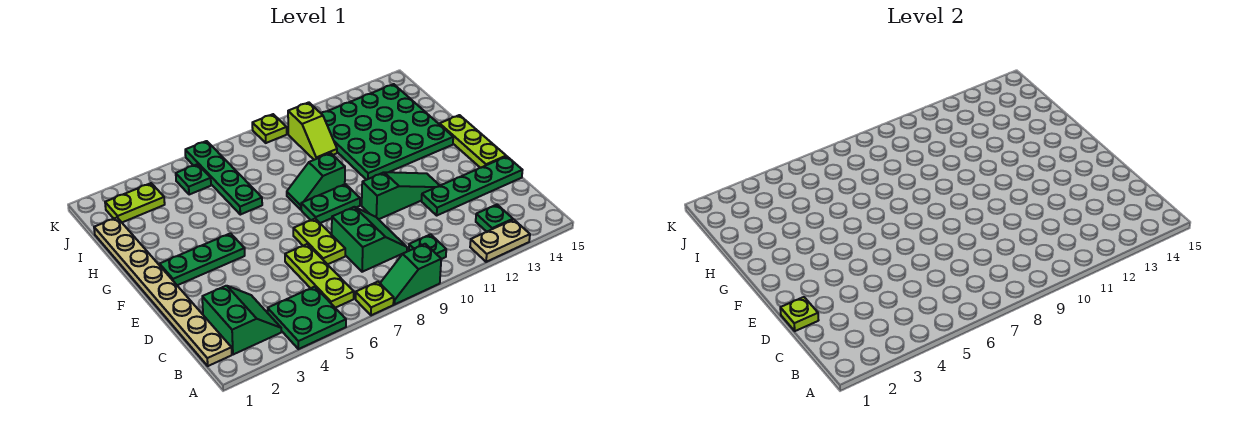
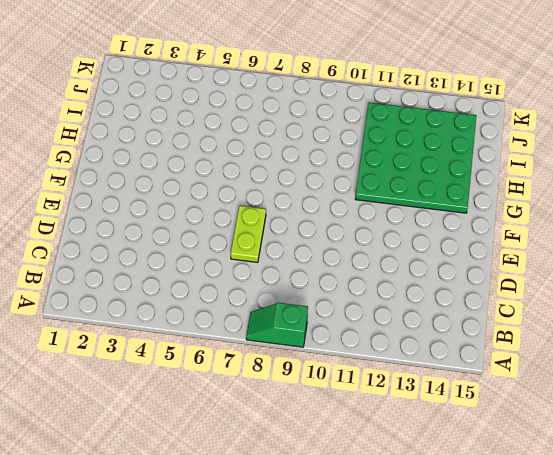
none -> green plate A4:B5 level 1
none -> lime plate A7 level 1
none -> tan plate A12:A13 level 1

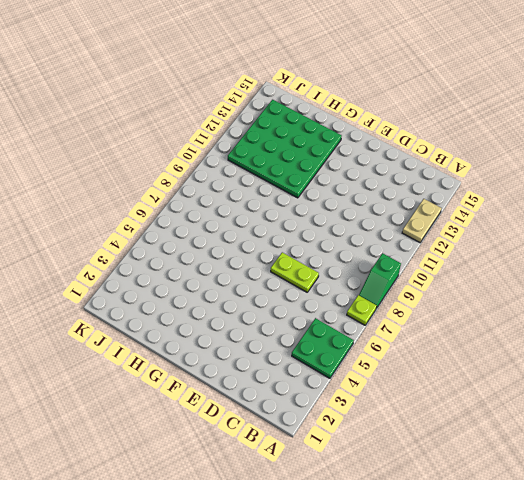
none -> tan plate B1:I1 level 1
none -> green slope B2:C3 level 1 top 2
none -> lime plate B6:D6 level 1

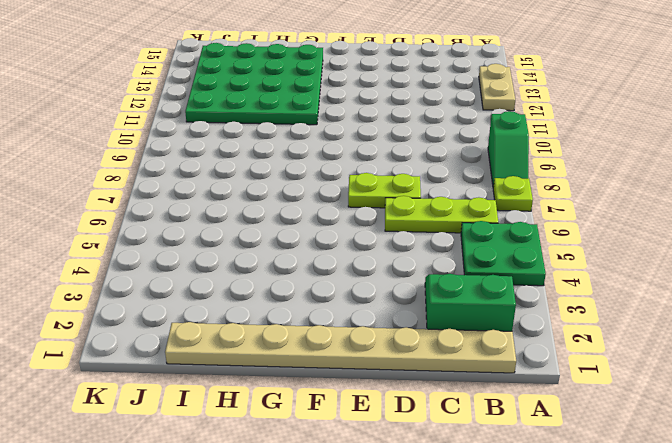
none -> green plate B10 level 1
none -> green plate B13 level 1
none -> green slope C8:D9 level 1 top 8

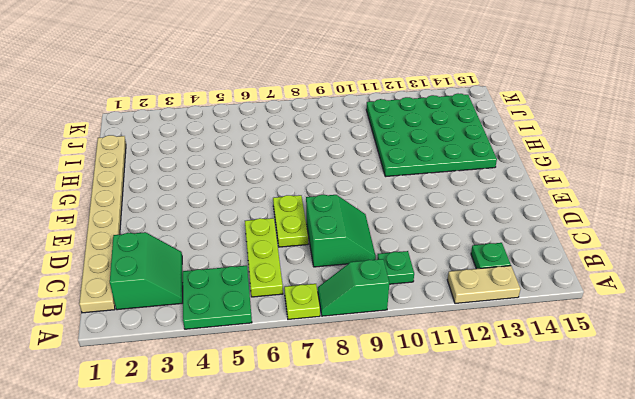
none -> green plate D12:D15 level 1
none -> green slope E10:E12 level 1 top 10
none -> lime plate E15:G15 level 1

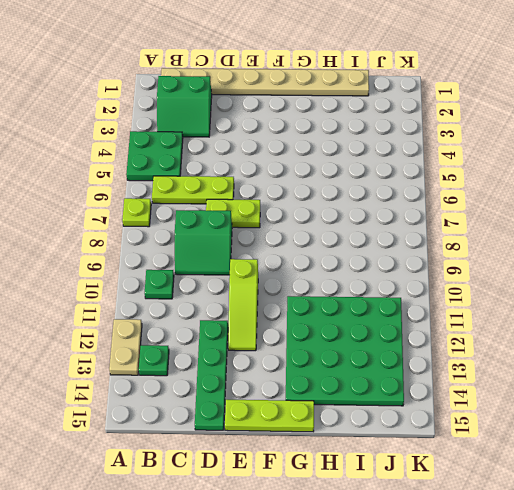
lime slope E10:E12 level 1 top 10 -> green slope E10:E12 level 1 top 10
none -> green slope A8:A9 level 1 top 9
none -> green plate F2:F4 level 1
none -> green plate F8:F9 level 1

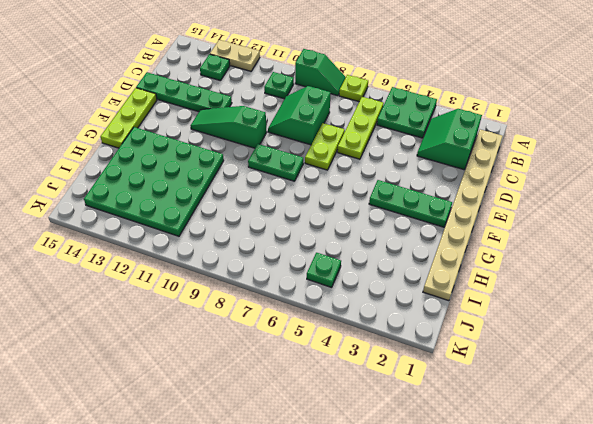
none -> green slope G8:G9 level 1 top 9
none -> green plate H6:K6 level 1
none -> lime slope I10:J10 level 1 top J

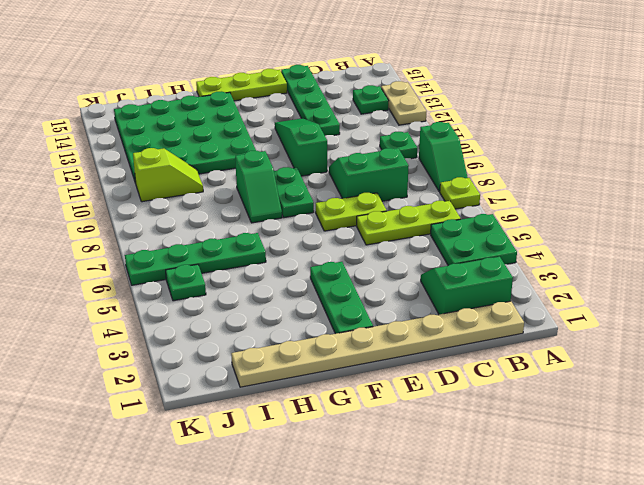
none -> lime plate J2:J3 level 1
none -> lime plate K9 level 1
none -> lime plate D1 level 2

